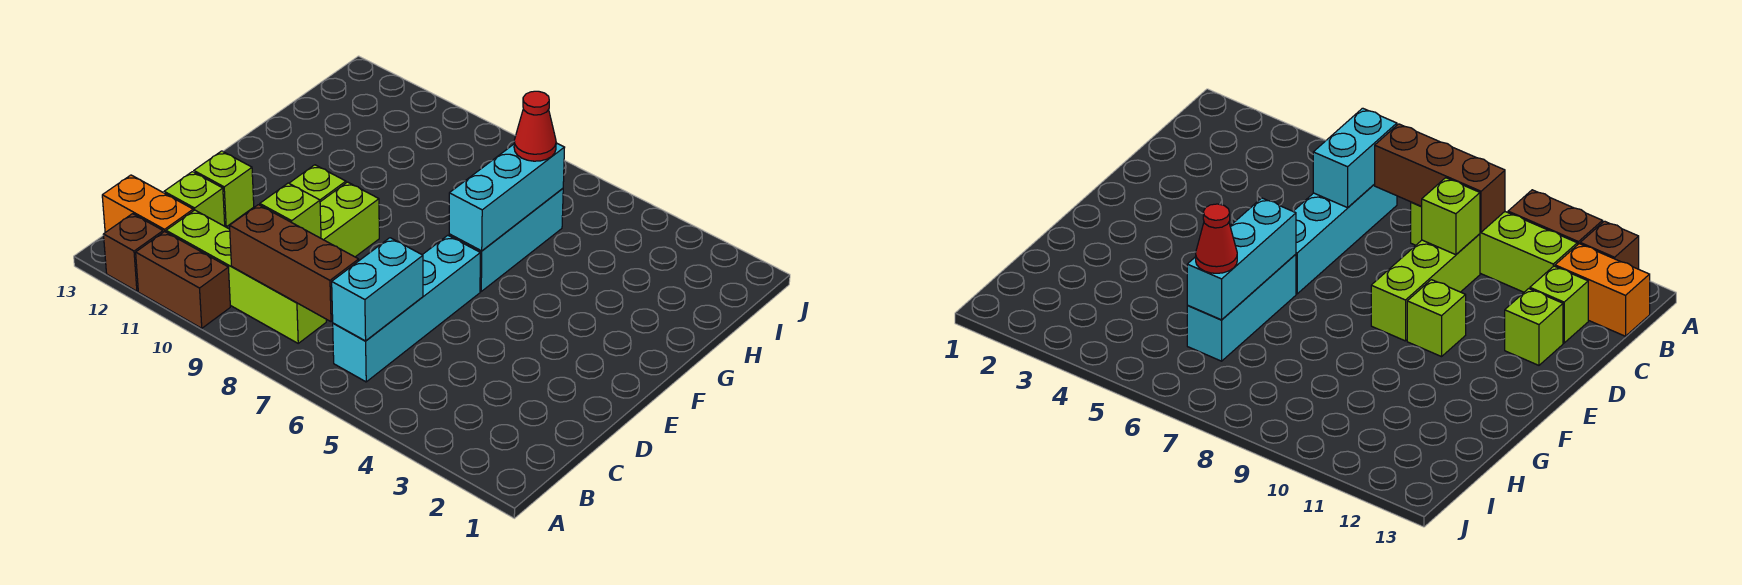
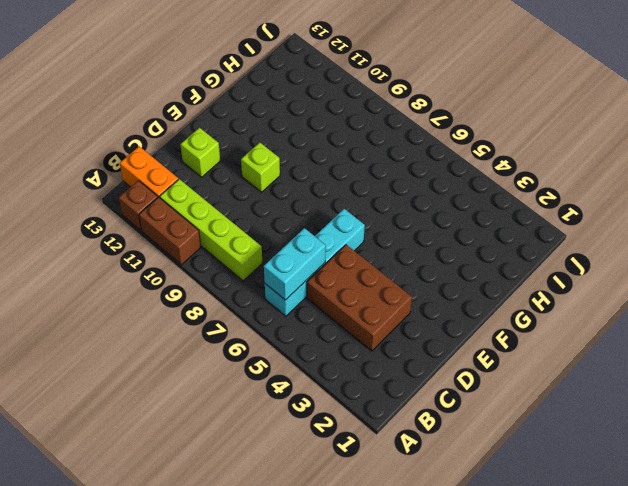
brown brick C3:D5 level 1 -> none
none -> lime brick C9:E9 level 1
none -> lime brick C12 level 1
none -> cyan brick F6:H6 level 1

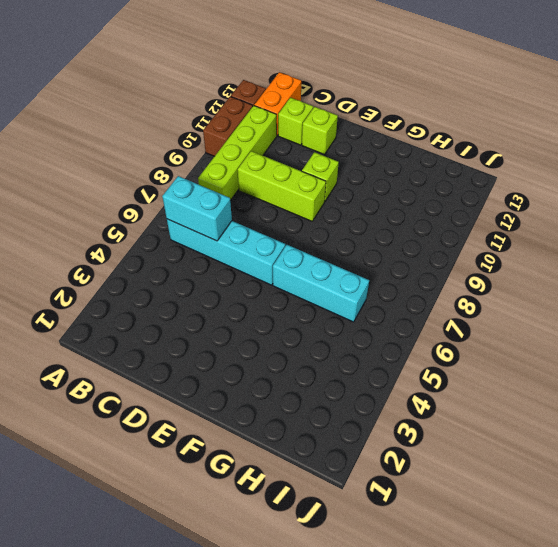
none -> brown brick B7:B9 level 2
none -> lime brick C9 level 2
none -> cyan brick F6:H6 level 2

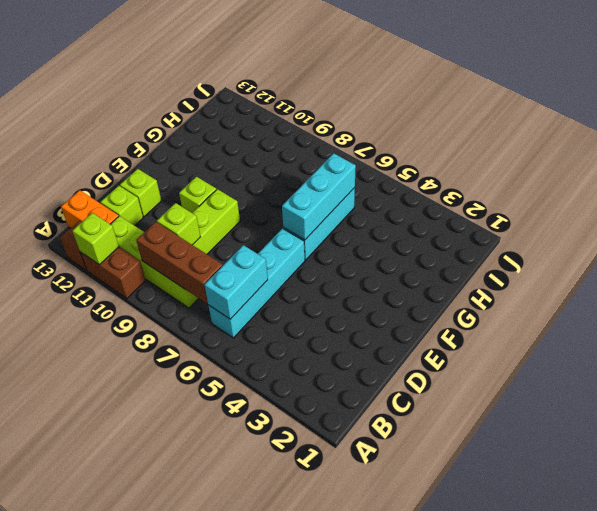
lime brick A11 level 2 -> none
none -> red cone H6 level 3

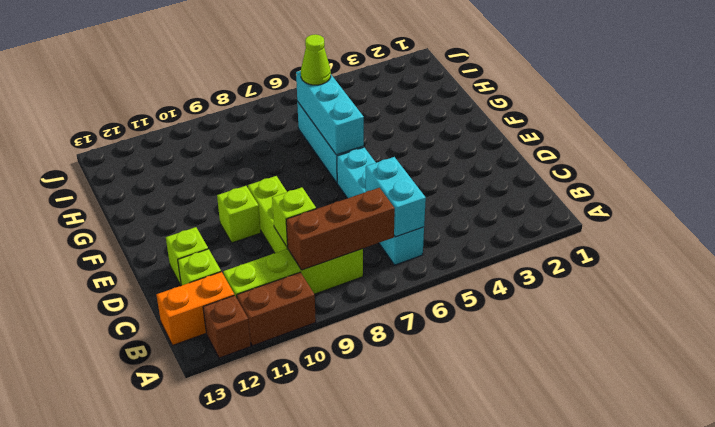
lime cone H6 level 3 -> red cone H6 level 3

